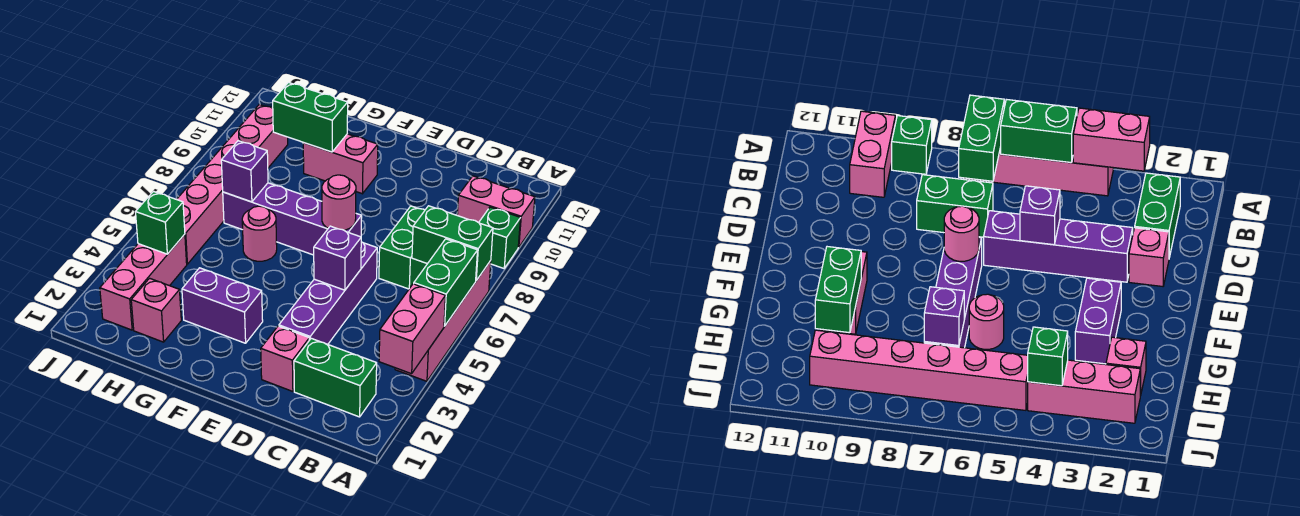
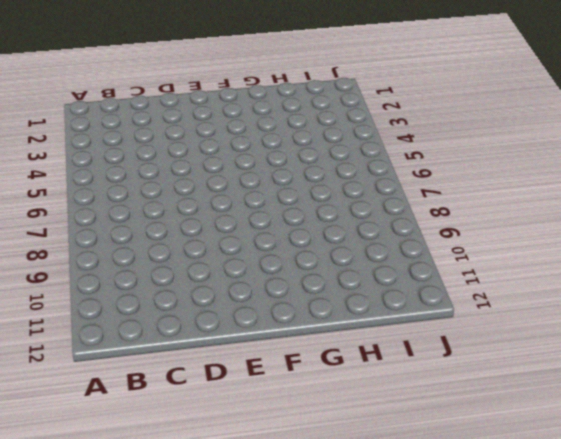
none -> pink brick A4:A7 level 1
none -> green brick A9 level 1
none -> pink brick A10:B10 level 1

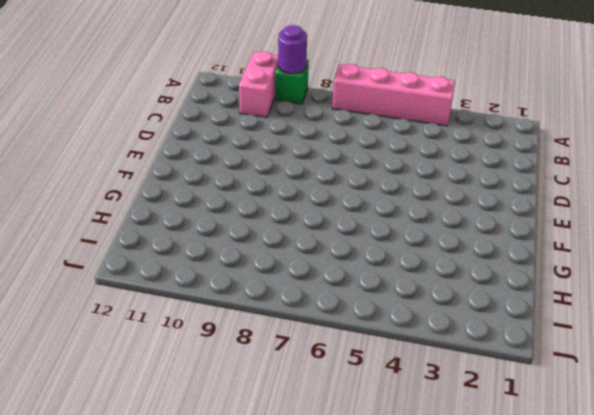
purple round brick A9 level 2 -> none
none -> green brick B2:C2 level 1
none -> green brick C7:C8 level 1
none -> pink brick D2 level 1

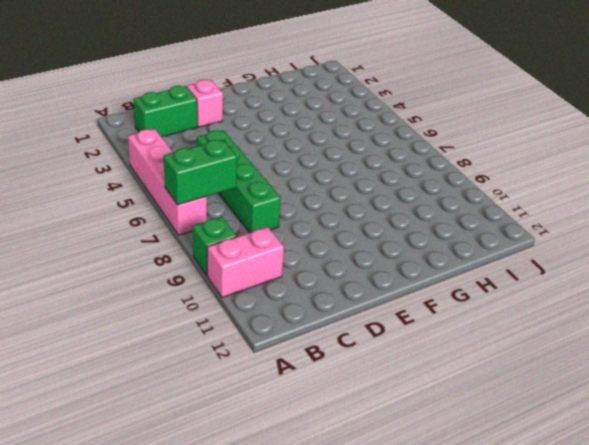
green brick C5:C8 level 1 -> green brick C7:C8 level 1
none -> purple brick D3:D6 level 1
none -> purple brick E7:H7 level 1
none -> purple brick F3:G3 level 1

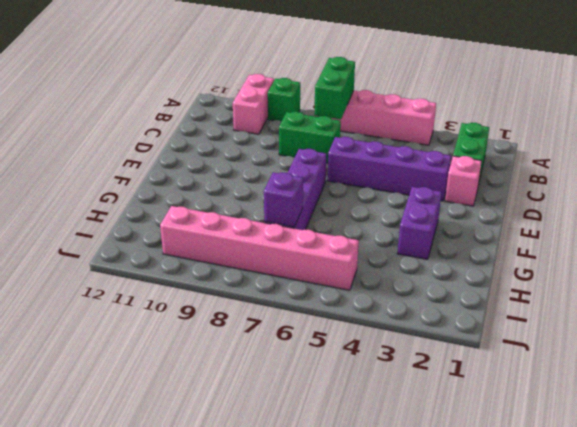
none -> pink brick F10:G10 level 1
none -> pink round brick G6 level 1
none -> pink brick H2 level 1

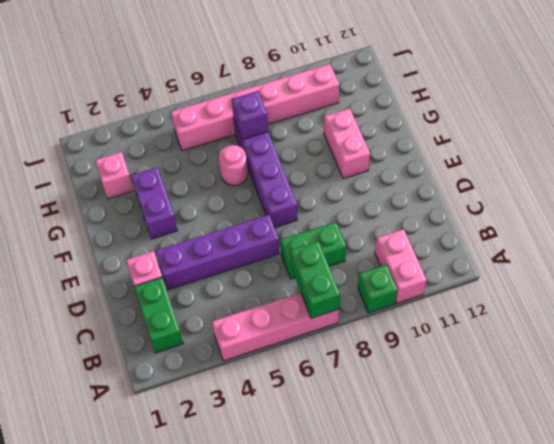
none -> pink brick I2:I4 level 1
none -> pink brick A3:A4 level 2
none -> green brick A5:A6 level 2

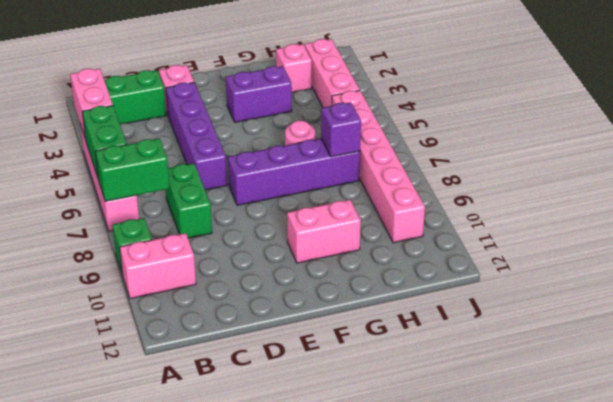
none -> purple brick D5 level 2
none -> pink round brick E7 level 2
none -> green brick G10:H10 level 2

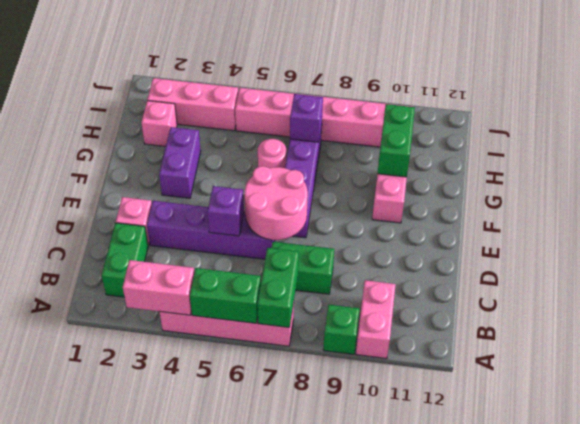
pink round brick D6:E7 level 2 -> pink round brick E7 level 2
none -> green brick I4 level 2

